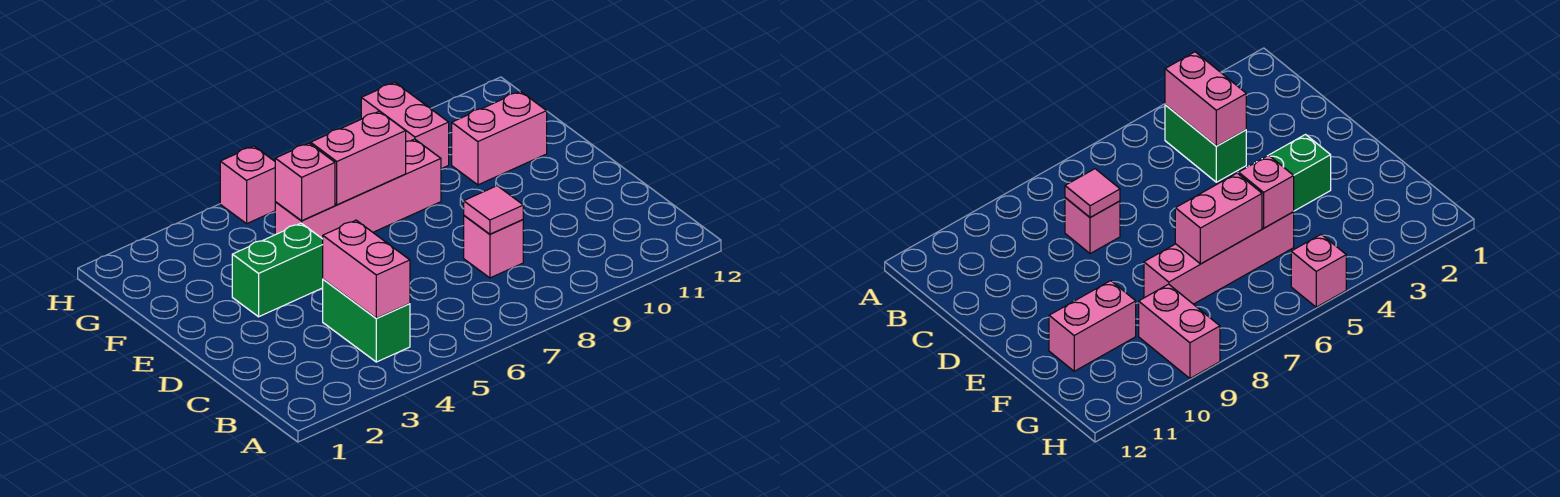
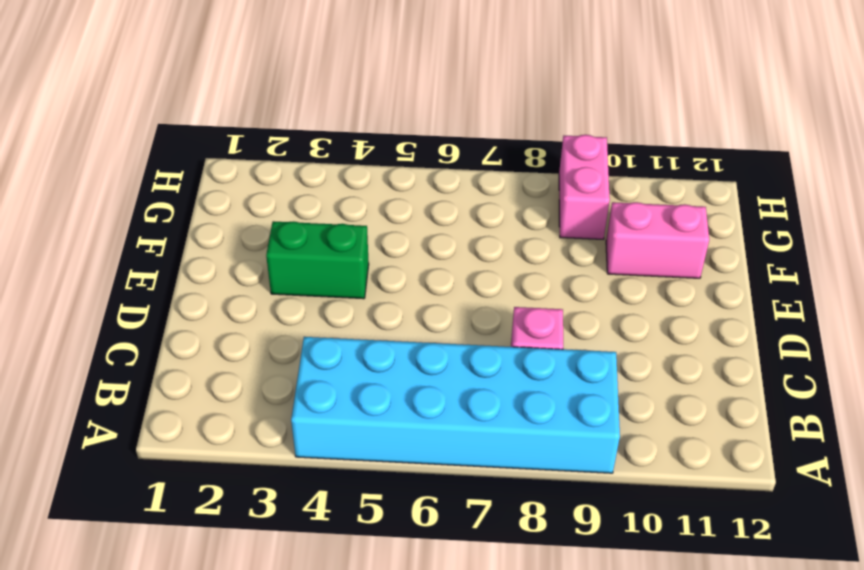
cyan brick A4:B9 level 1 -> green brick B4:C4 level 1
none -> pink brick F5:F8 level 1
none -> pink brick H5 level 1

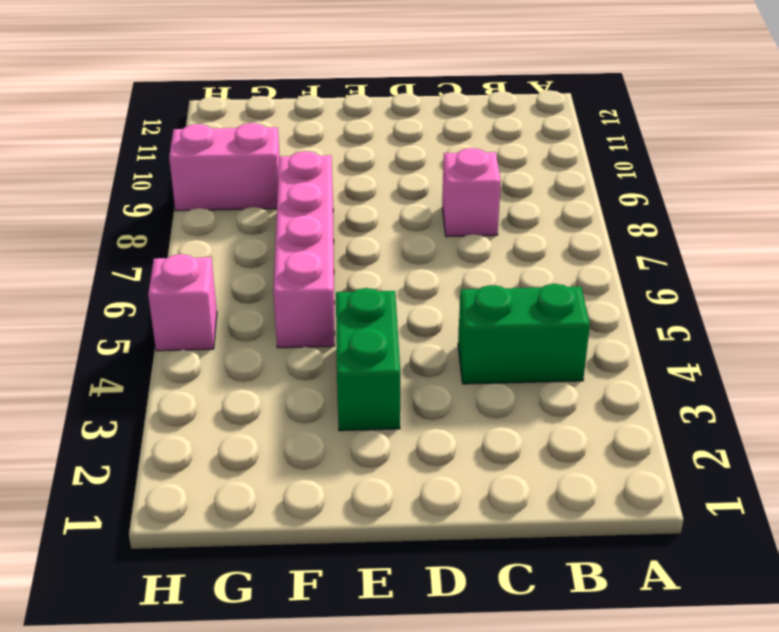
none -> pink brick F10:F11 level 1
none -> pink brick B4:C4 level 2

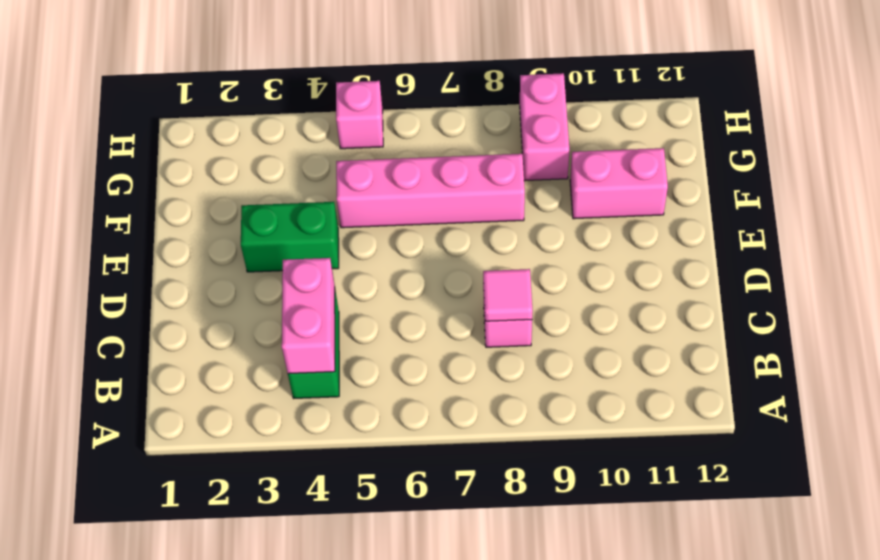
none -> pink brick F5 level 2
none -> pink brick F6:F7 level 2

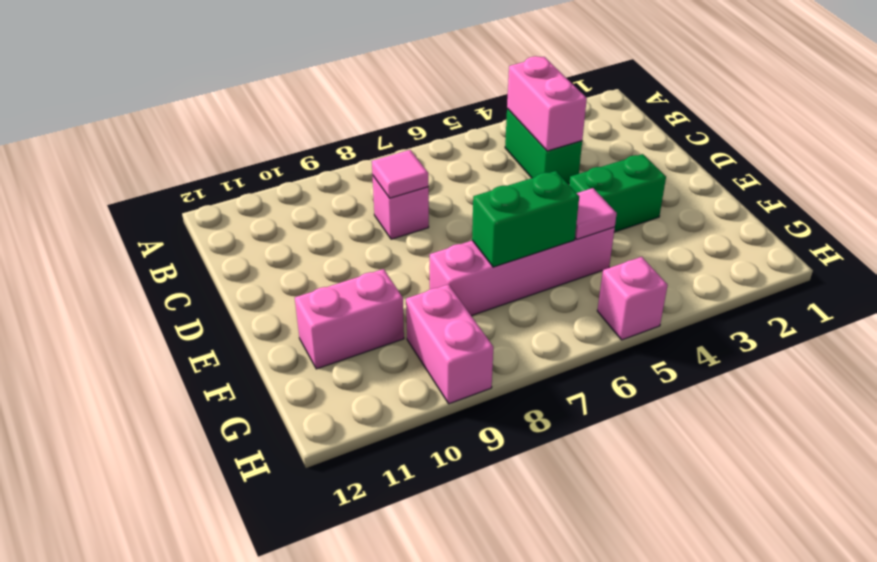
pink tile F5 level 2 -> pink brick F5 level 2
green brick F6:F7 level 2 -> pink brick F6:F7 level 2

